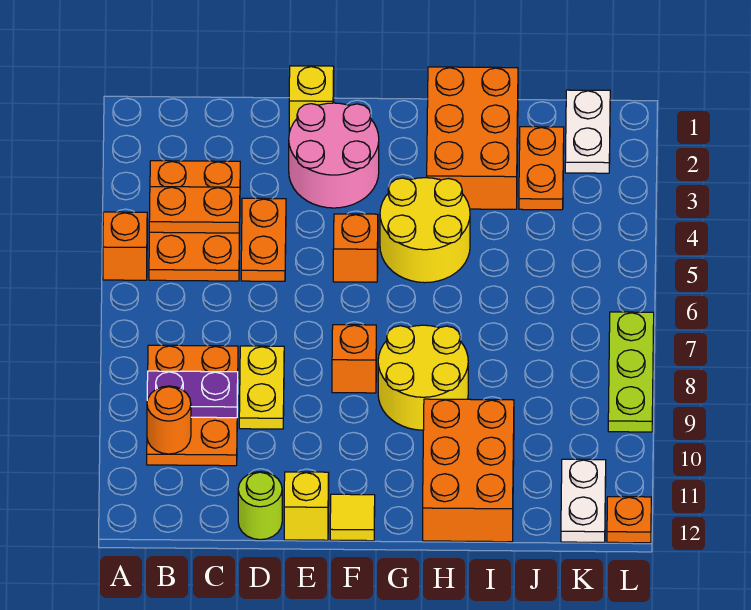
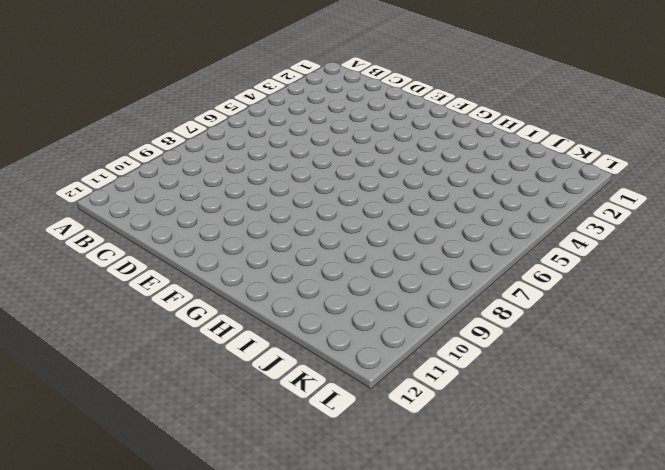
none -> orange brick A5 level 1
none -> orange plate B3:C5 level 1
none -> orange plate B8:C10 level 1

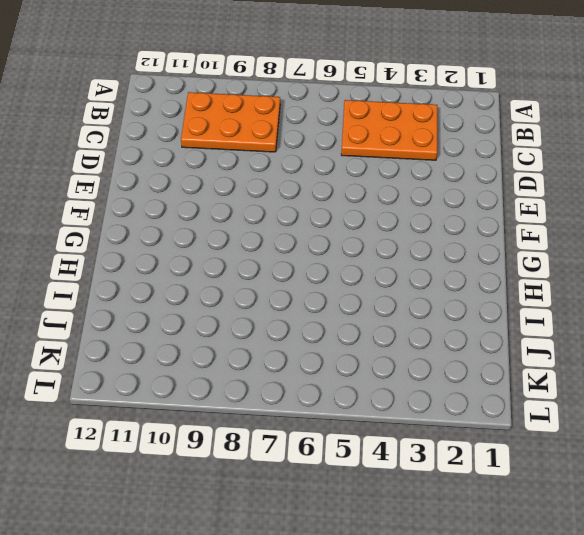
none -> orange brick A5 level 1
none -> orange plate D4:D5 level 1
none -> yellow plate D8:D9 level 1

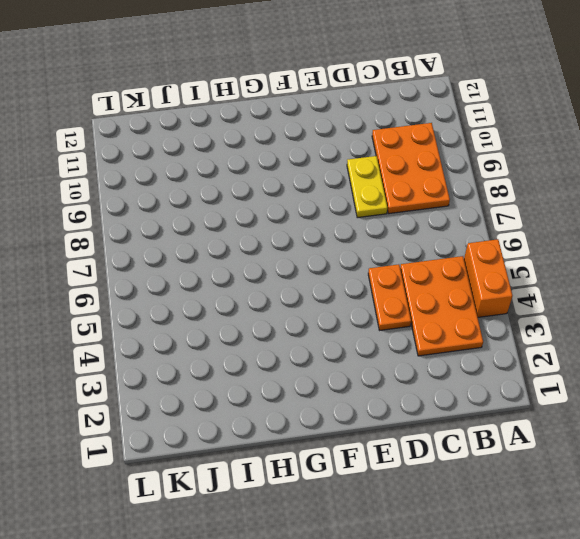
orange brick A4:A5 level 1 -> orange brick A5 level 1
none -> lime round brick D12 level 1
none -> yellow brick E1 level 1
none -> pink round brick E2:F3 level 1

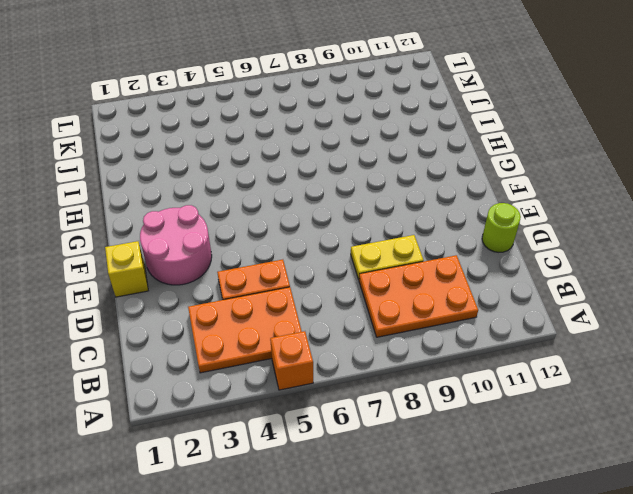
none -> yellow brick E12 level 1
none -> orange brick F5 level 1
none -> orange brick F8 level 1

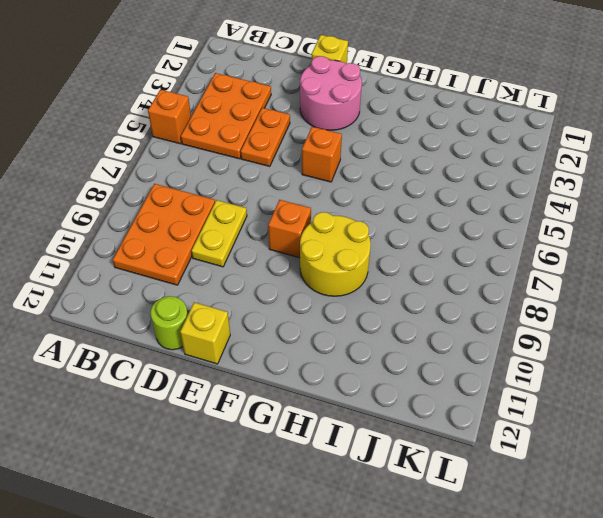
none -> yellow tile F12 level 1
none -> yellow round brick G4:H5 level 1
none -> orange brick H1:I3 level 1

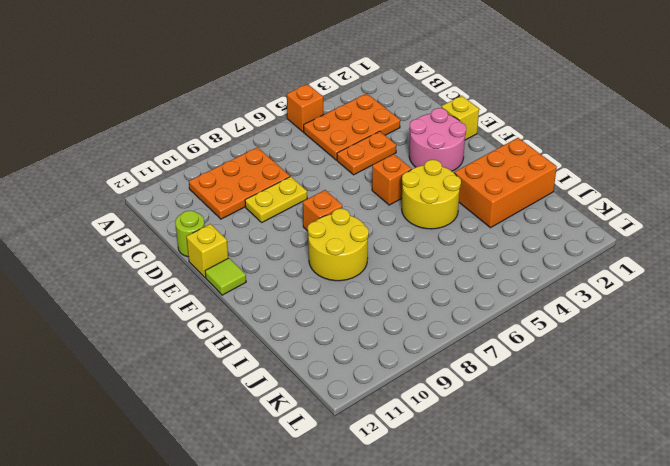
lime tile F12 level 1 -> yellow tile F12 level 1
none -> orange brick H10:I12 level 1
none -> orange plate J2:J3 level 1
none -> white plate K1:K2 level 1

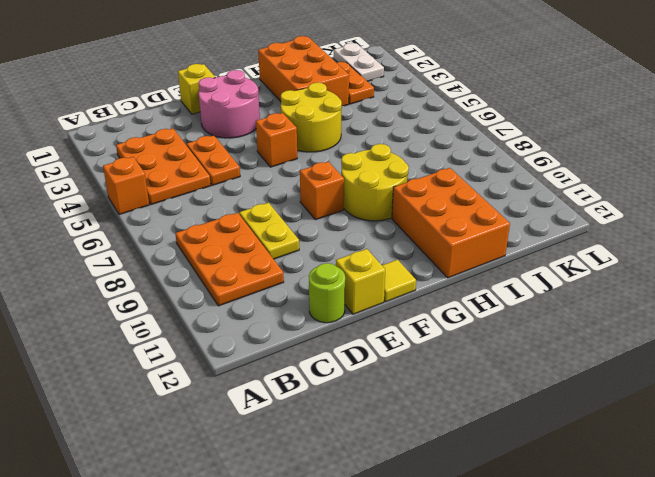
none -> white plate K11:K12 level 1
none -> lime plate L7:L9 level 1
none -> orange plate L12 level 1

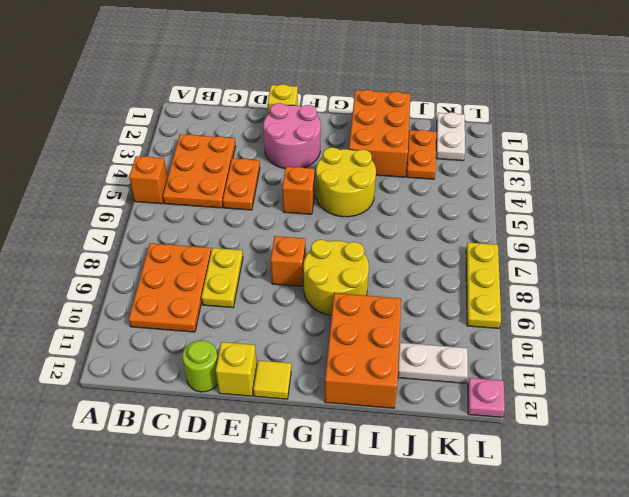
white plate J11:K11 level 1 -> white plate K11:K12 level 1
yellow plate L7:L9 level 1 -> lime plate L7:L9 level 1
pink plate L12 level 1 -> orange plate L12 level 1
none -> orange plate B4:C4 level 2
none -> purple plate B9:C9 level 2
none -> orange round brick B10 level 2

